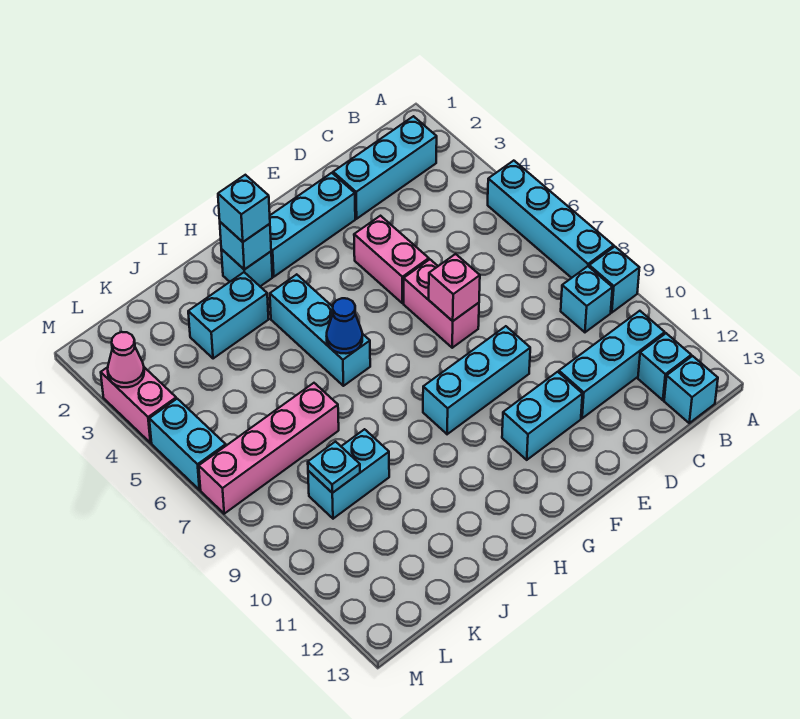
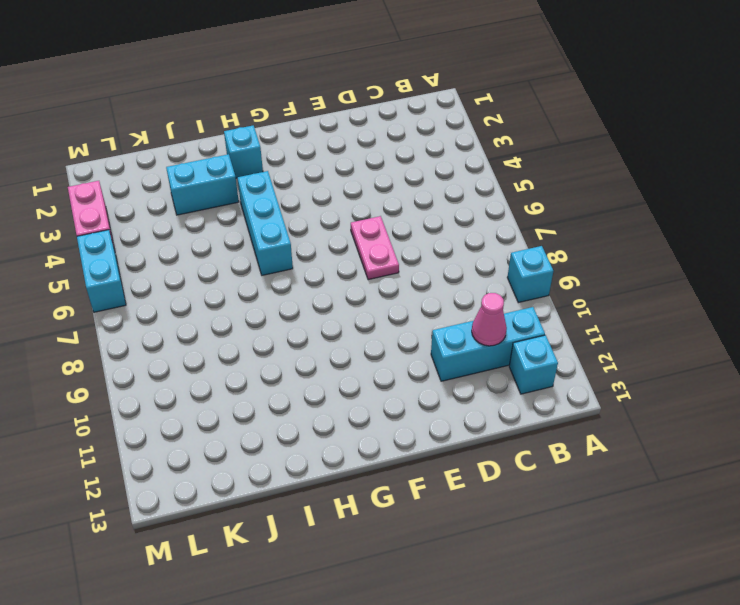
pink cone C11 level 2 -> pink cone M3 level 2
pink plate E6:E7 level 1 -> pink brick E6:E7 level 1
none -> cyan brick A5:A8 level 1
none -> cyan brick B2:D2 level 1
none -> cyan brick B9 level 1

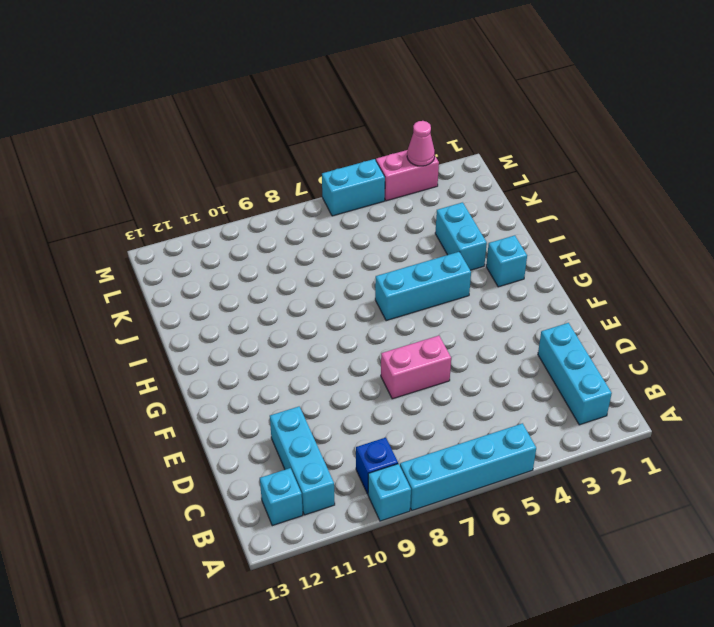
blue brick B9 level 1 -> cyan brick B9 level 1
none -> cyan brick B13 level 1
none -> cyan brick E2:G2 level 1
none -> pink brick E4:E5 level 1

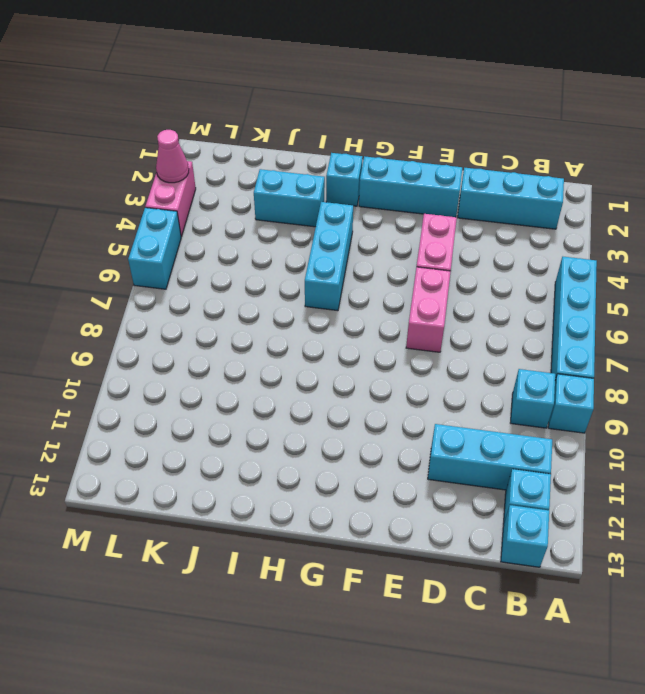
none -> cyan brick E9:G9 level 1
none -> cyan brick E11:F11 level 1
none -> pink brick J7:M7 level 1

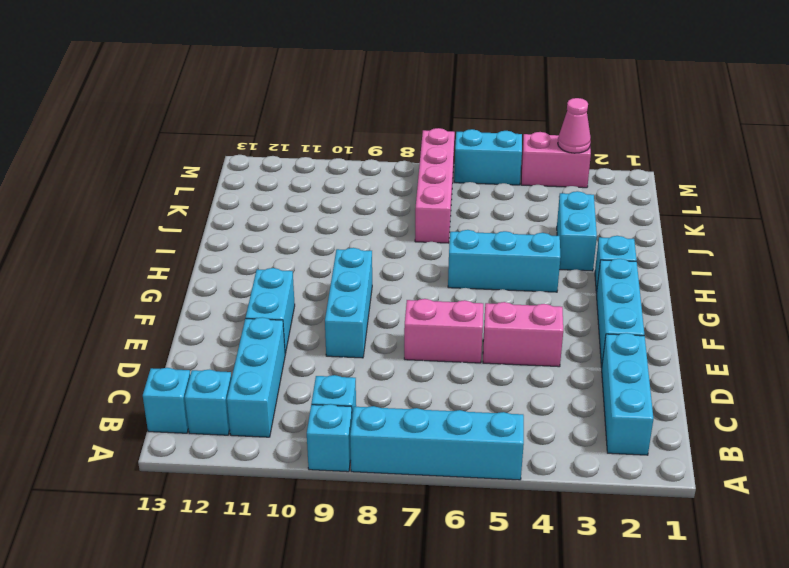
none -> cyan brick J9:K9 level 1
none -> pink brick E7 level 2
none -> cyan brick H2 level 2

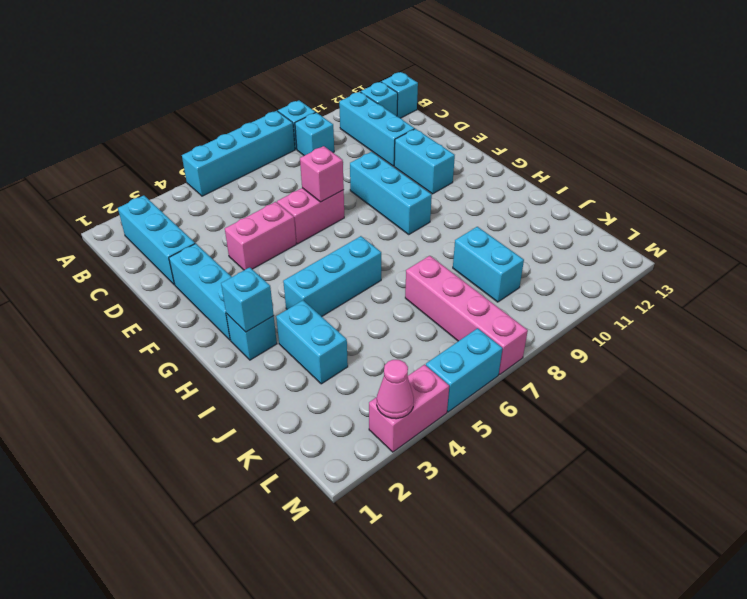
none -> blue cone H6 level 2
none -> cyan plate K9 level 2
none -> cyan brick H2 level 3

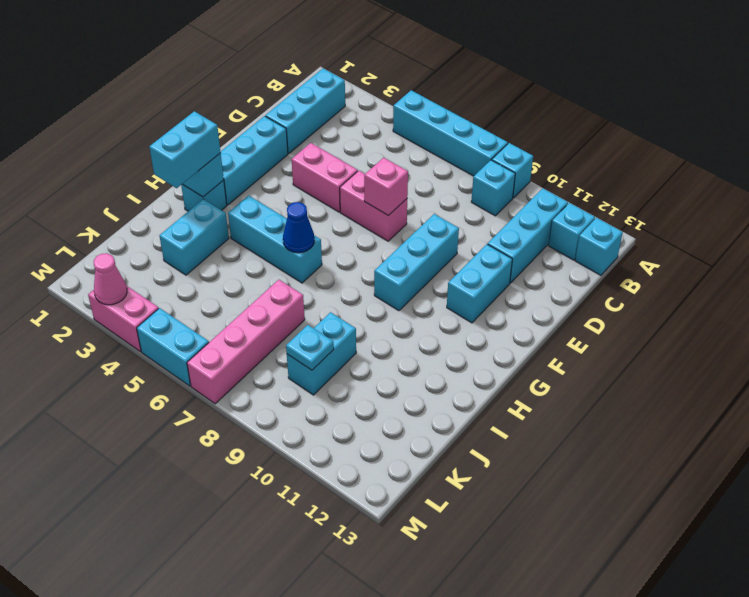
cyan brick H2:I2 level 3 -> cyan brick H2 level 3

